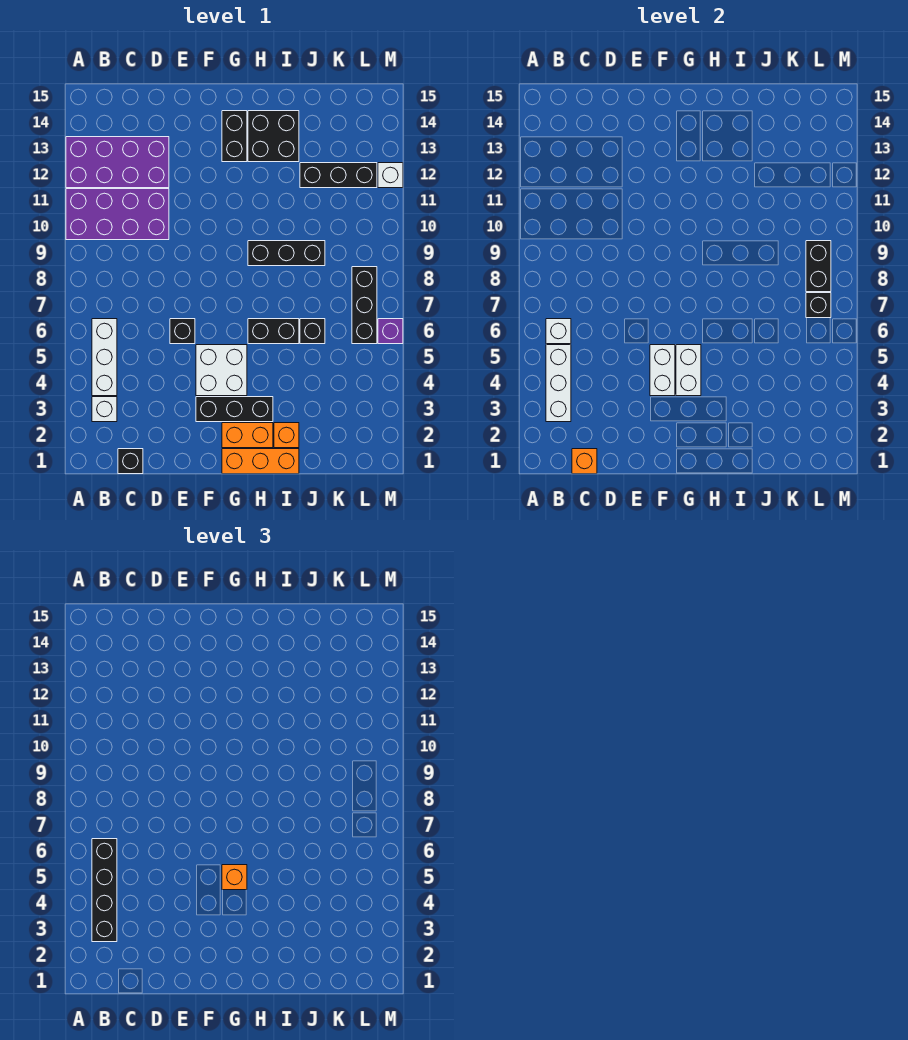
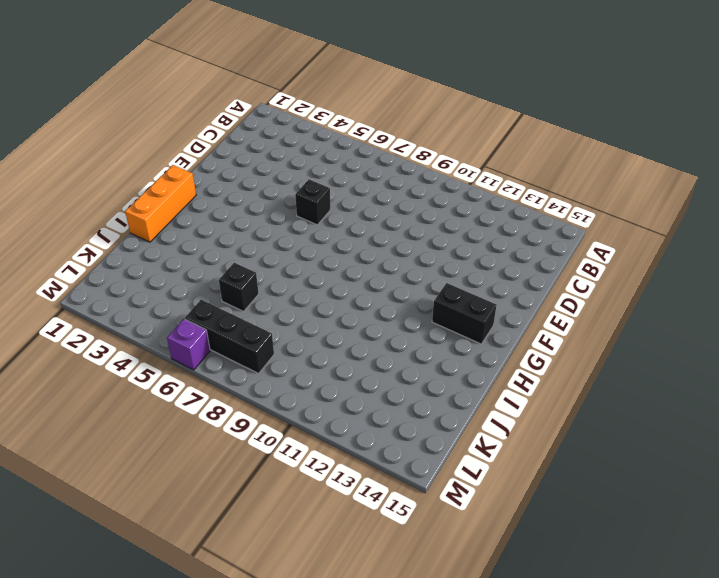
none -> purple brick A10:D11 level 1
none -> purple brick A12:D13 level 1
none -> white brick B3 level 1

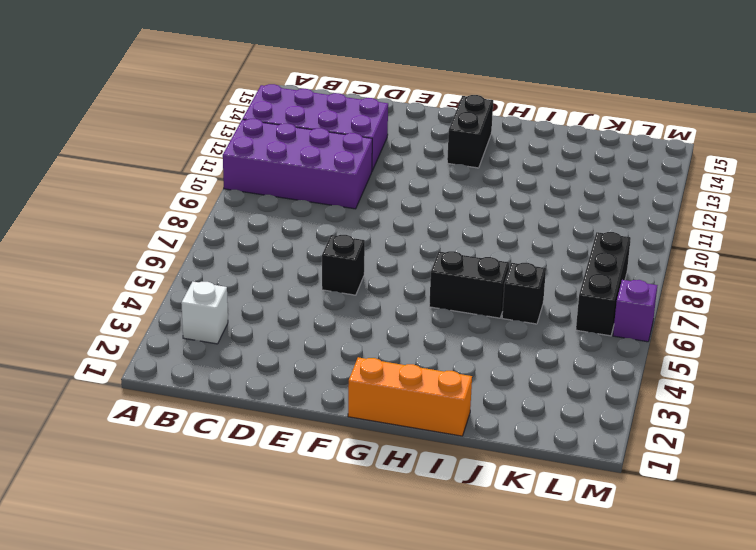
none -> white brick B4:B6 level 1
none -> black brick C1 level 1
none -> black brick F3:H3 level 1

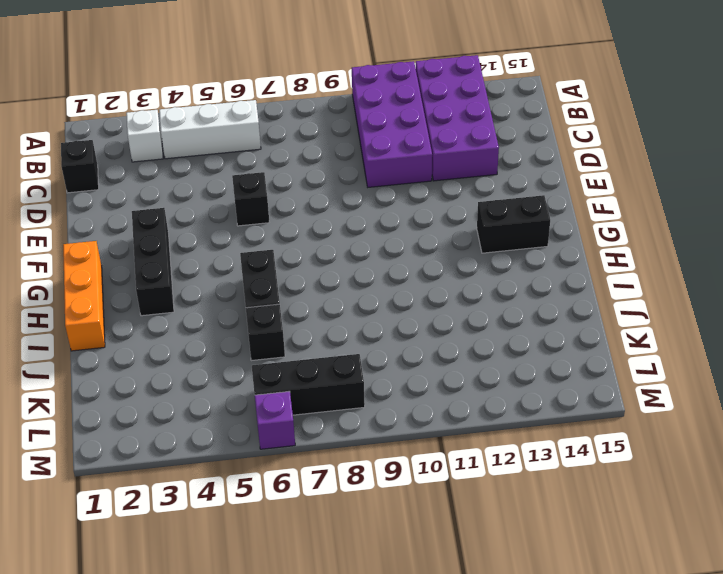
none -> white brick F4:G5 level 1
none -> orange brick G2:H2 level 1
none -> black brick H9:J9 level 1

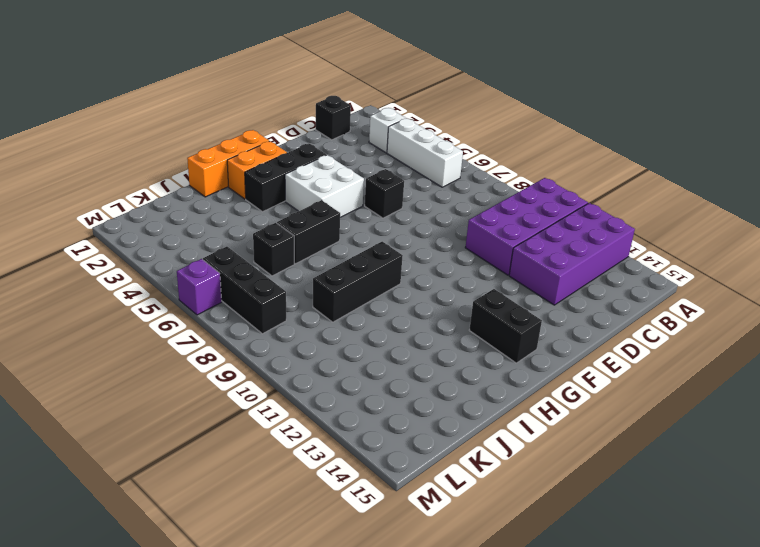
none -> black brick H13:I14 level 1
none -> orange brick I2 level 1
none -> black brick J12:L12 level 1

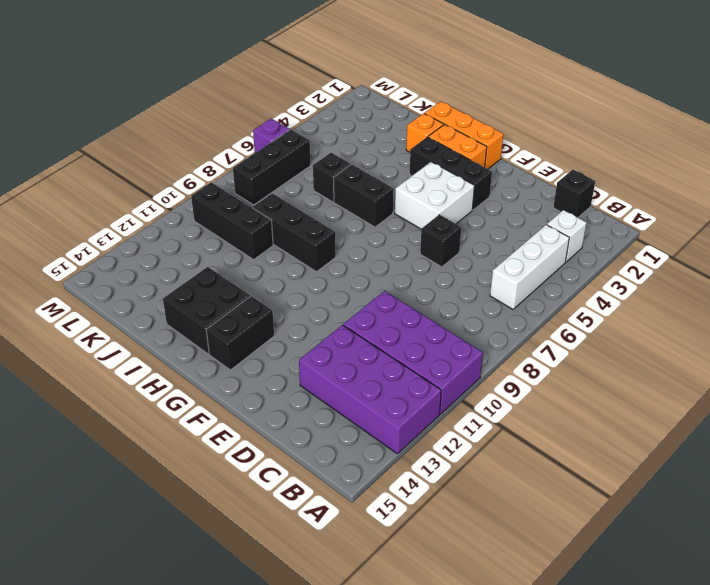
black brick J10:L10 level 1 -> black brick J12:L12 level 1
none -> white brick M12 level 1
none -> white brick B3:B5 level 2
none -> white brick B6 level 2

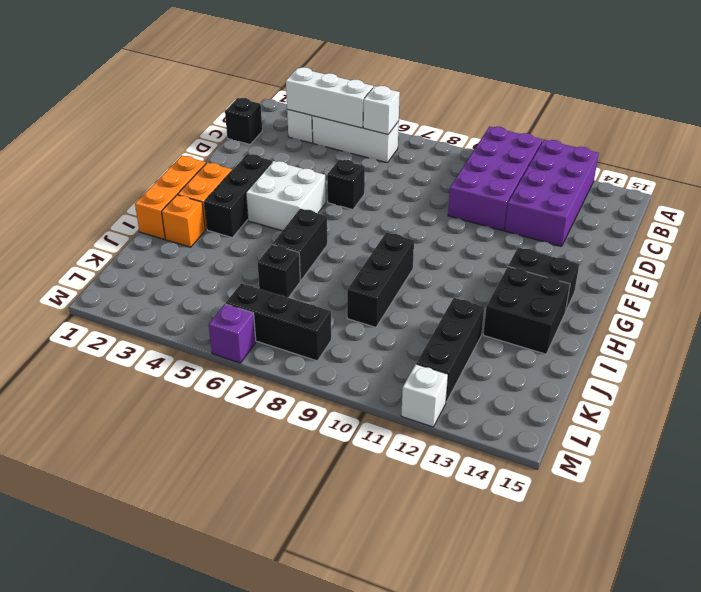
none -> orange brick C1 level 2
none -> white brick F4:F5 level 2
none -> white brick G4:G5 level 2

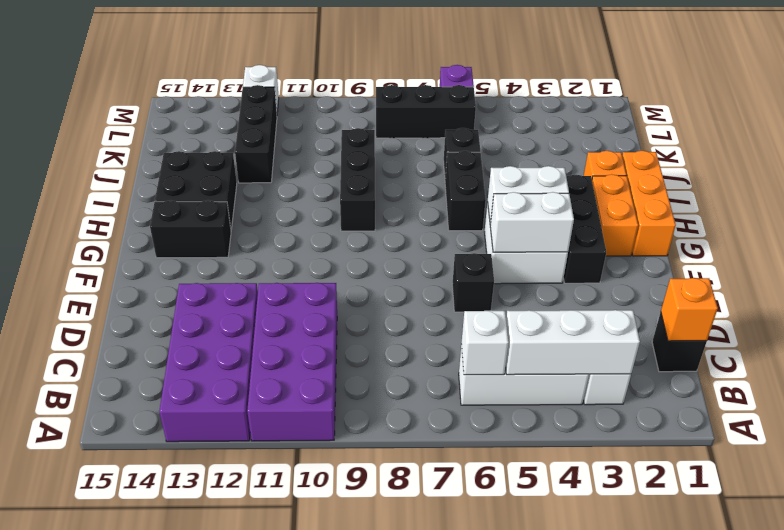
none -> black brick L7 level 2
none -> black brick L8:L9 level 2
none -> black brick B3:B6 level 3

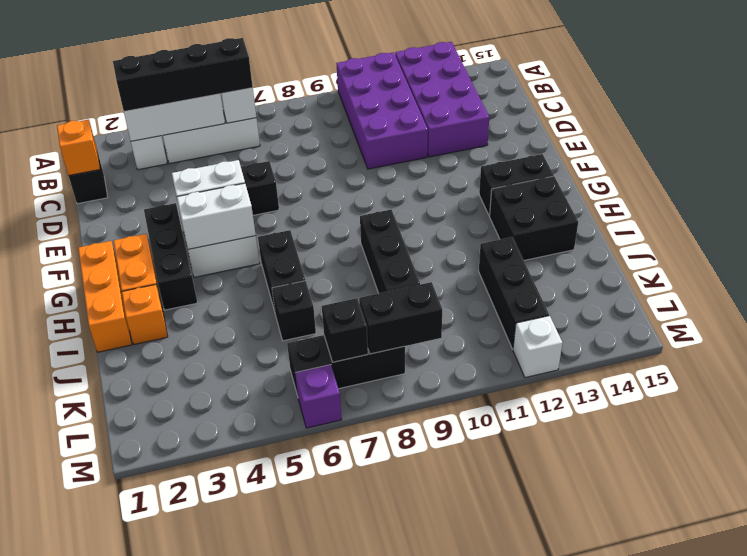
none -> orange brick G5 level 3

